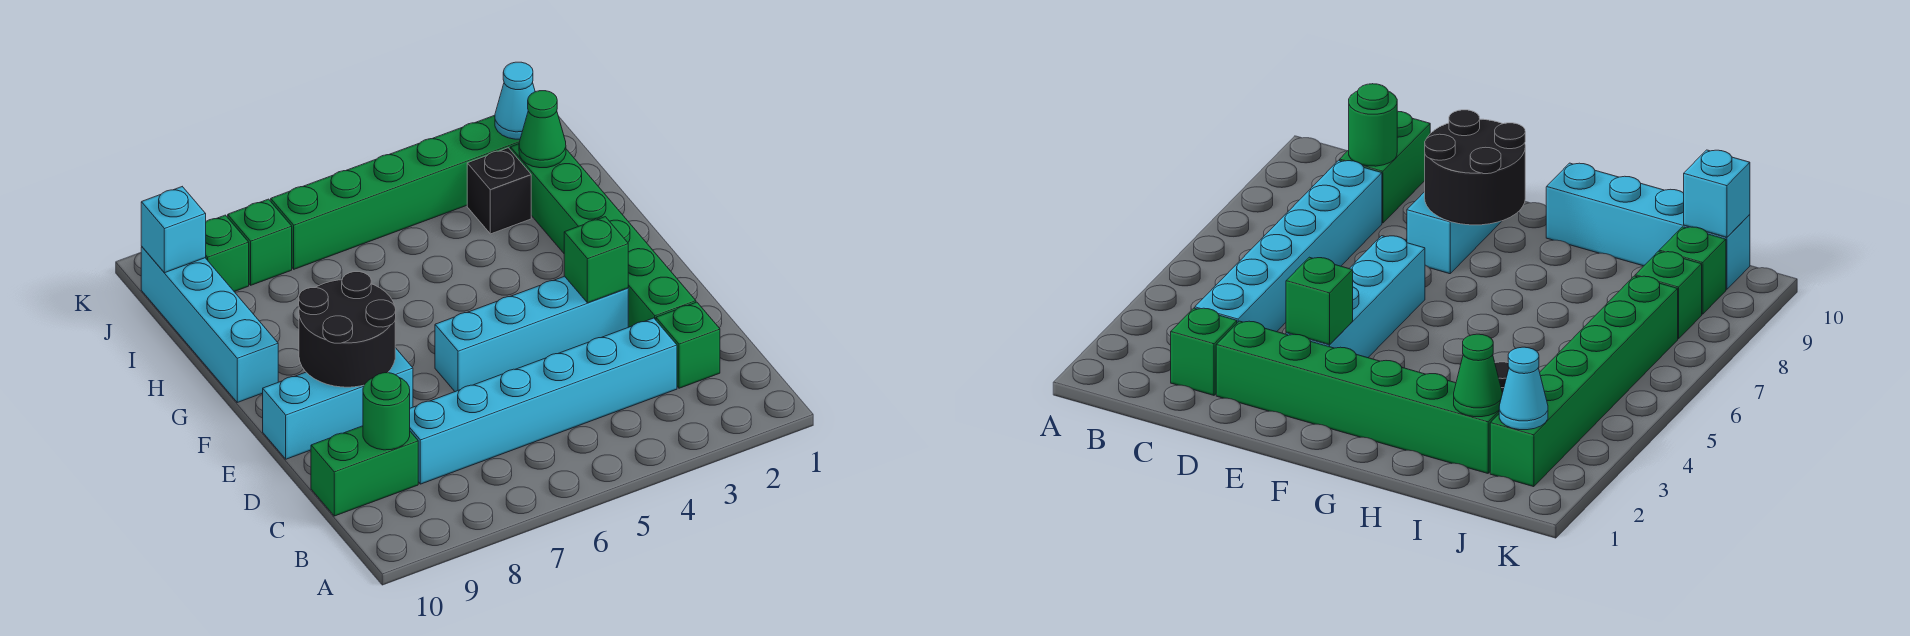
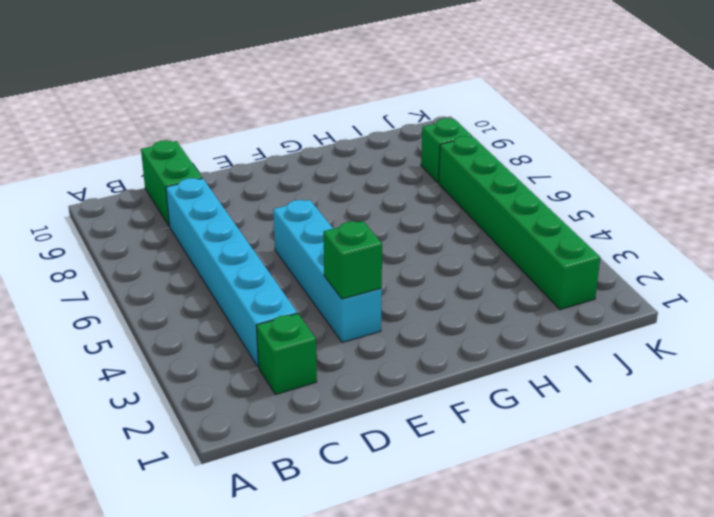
none -> green brick D2:I2 level 1
none -> cyan brick E8:E10 level 1
none -> cyan brick G10:J10 level 1

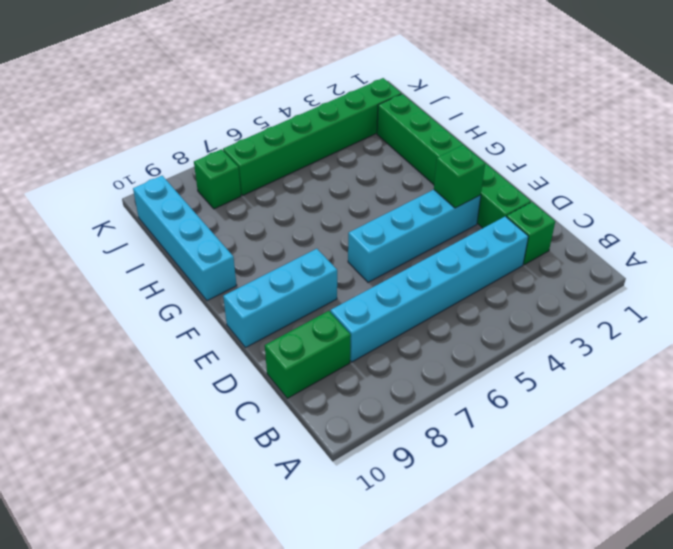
none -> black brick I3 level 1
none -> green brick J9 level 1
none -> green round brick C9 level 2

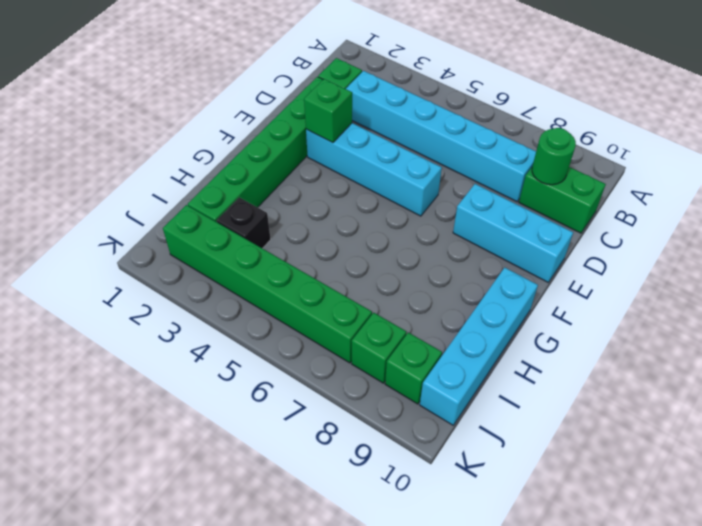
none -> black round brick E8:F9 level 2
none -> green cone I2 level 2
none -> cyan cone J2 level 2

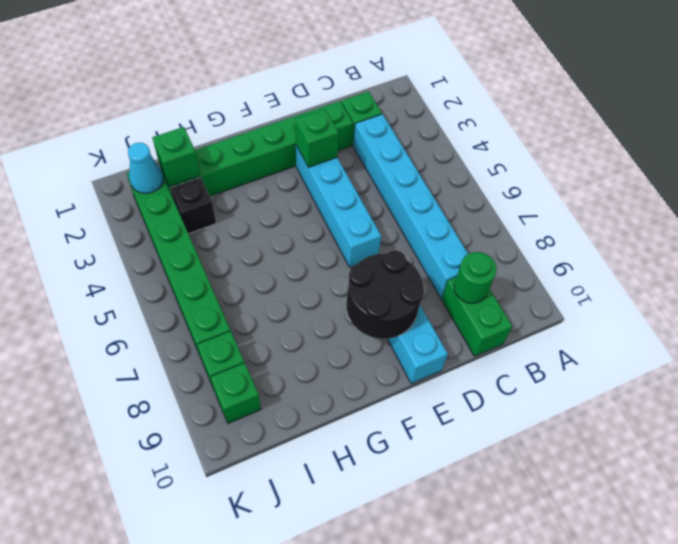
green brick I2 level 2 -> green cone I2 level 2
none -> cyan brick G10:J10 level 1
none -> cyan brick J10 level 2

